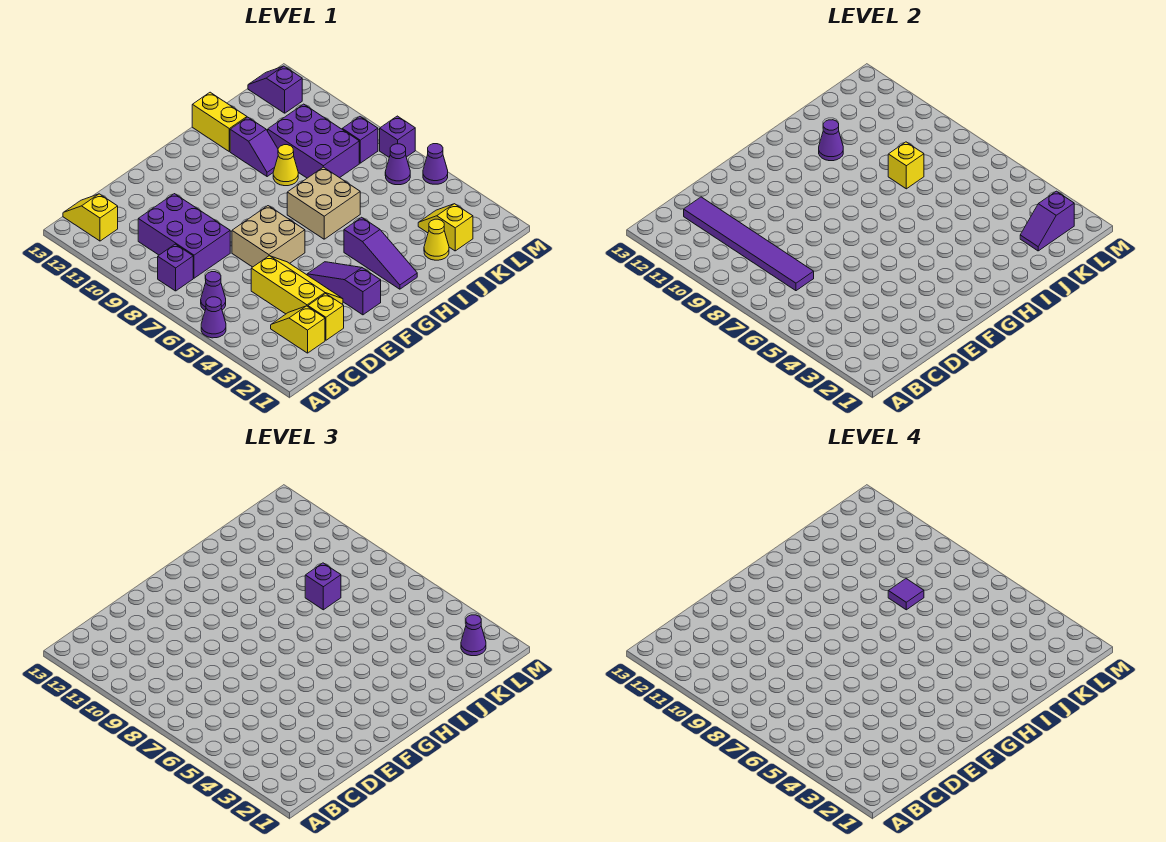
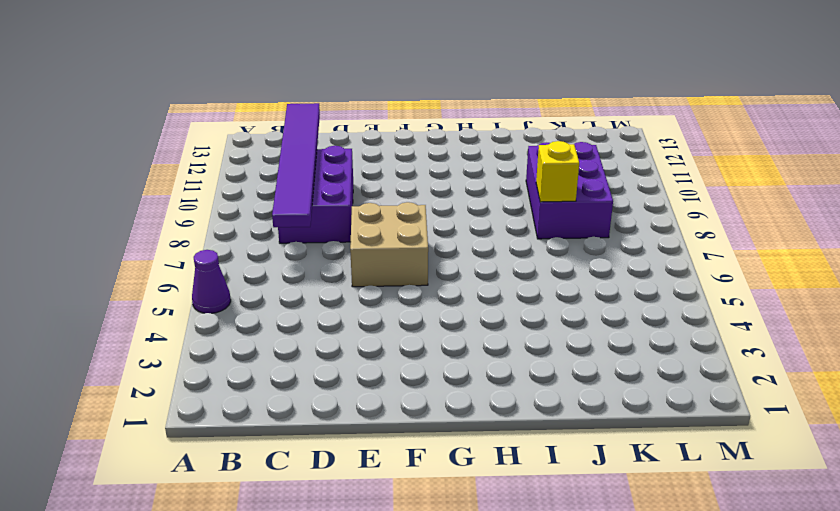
none -> purple cone B6 level 1
none -> purple brick B8 level 1
none -> yellow slope B12:B13 level 1 top 12
none -> yellow slope C2:C3 level 1 top 2

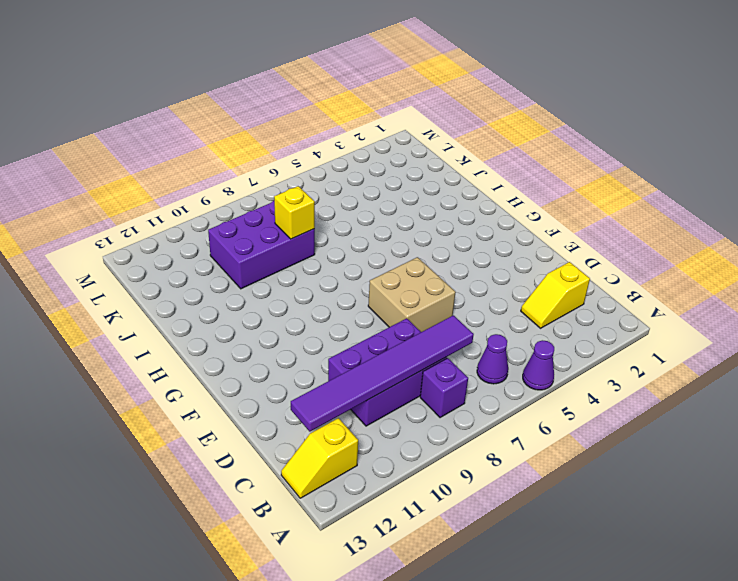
none -> yellow brick D2 level 1
none -> yellow slope D3:E5 level 1 top D
none -> purple slope F2:F4 level 1 top 2
none -> purple slope H2:H4 level 1 top 4

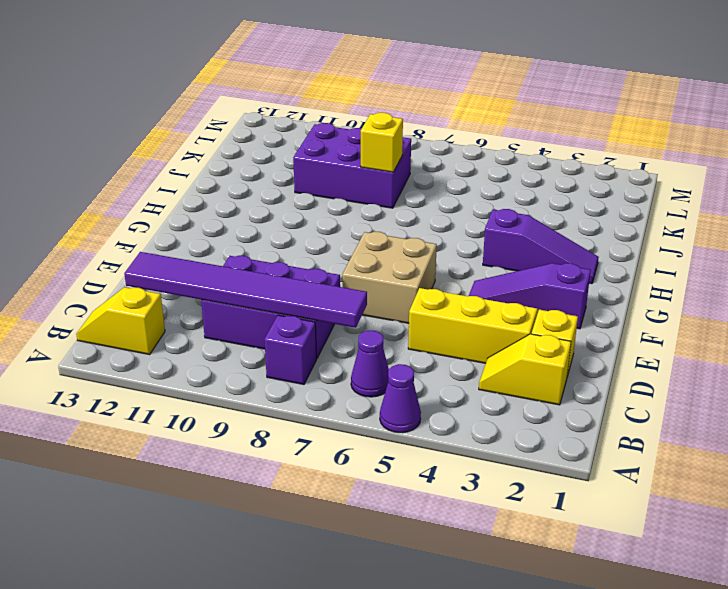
none -> tan brick H6:I7 level 1
none -> yellow cone I9 level 1
none -> purple slope I10:I11 level 1 top 11
none -> yellow brick I12:I13 level 1

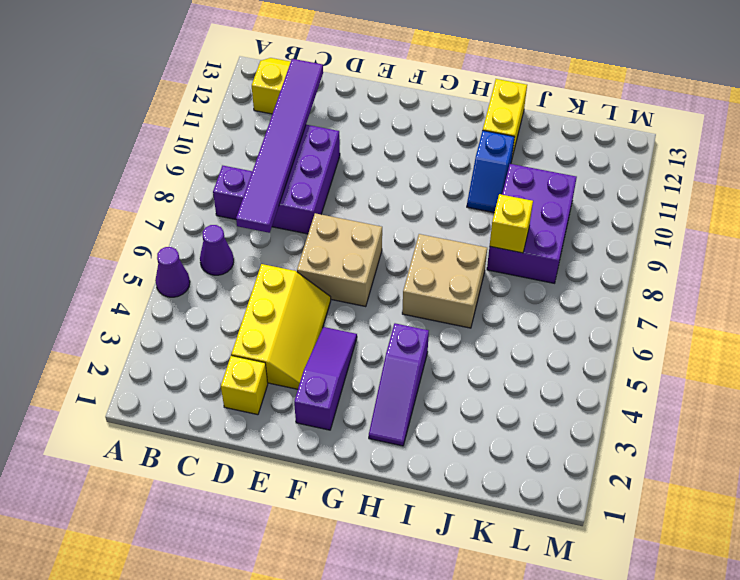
blue slope I10:I11 level 1 top 11 -> purple slope I10:I11 level 1 top 11
none -> yellow slope C2:C3 level 1 top 2
none -> yellow cone I9 level 1
none -> yellow cone J2 level 1
none -> yellow slope K2:K3 level 1 top 2

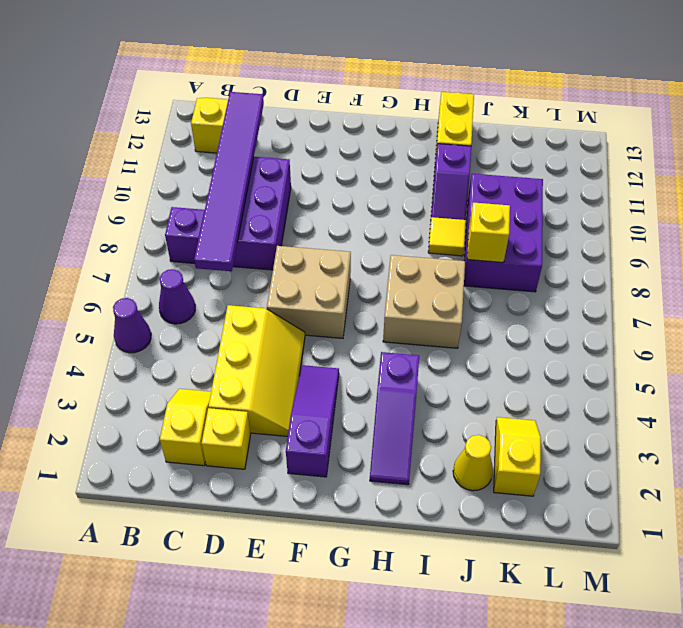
yellow tile I9 level 1 -> yellow cone I9 level 1
none -> purple cone L6 level 1
none -> purple brick L8 level 1
none -> purple slope L12:L13 level 1 top 12
none -> purple cone M5 level 1

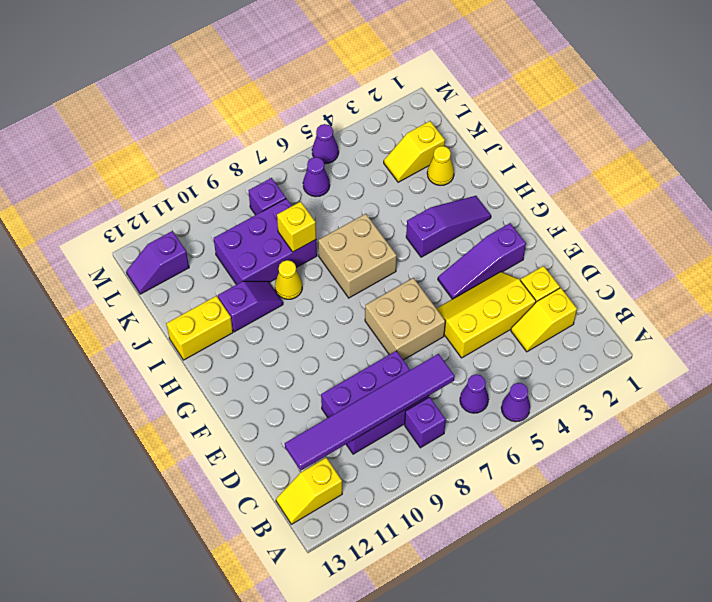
none -> purple brick M7 level 1
none -> purple cone I11 level 2
none -> purple slope K2:L2 level 2 top L
none -> purple brick J8 level 3

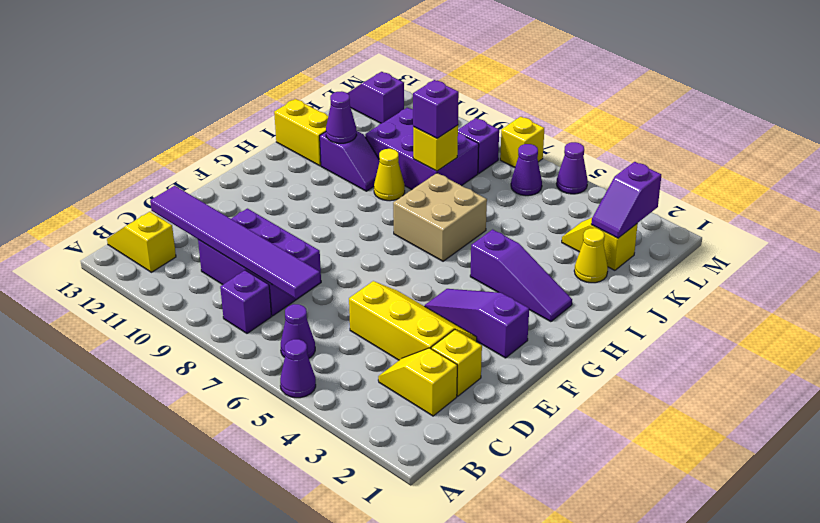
yellow brick M7 level 1 -> purple brick M7 level 1
none -> tan brick E6:F7 level 1
none -> purple cone L2 level 3
none -> purple tile J8 level 4

